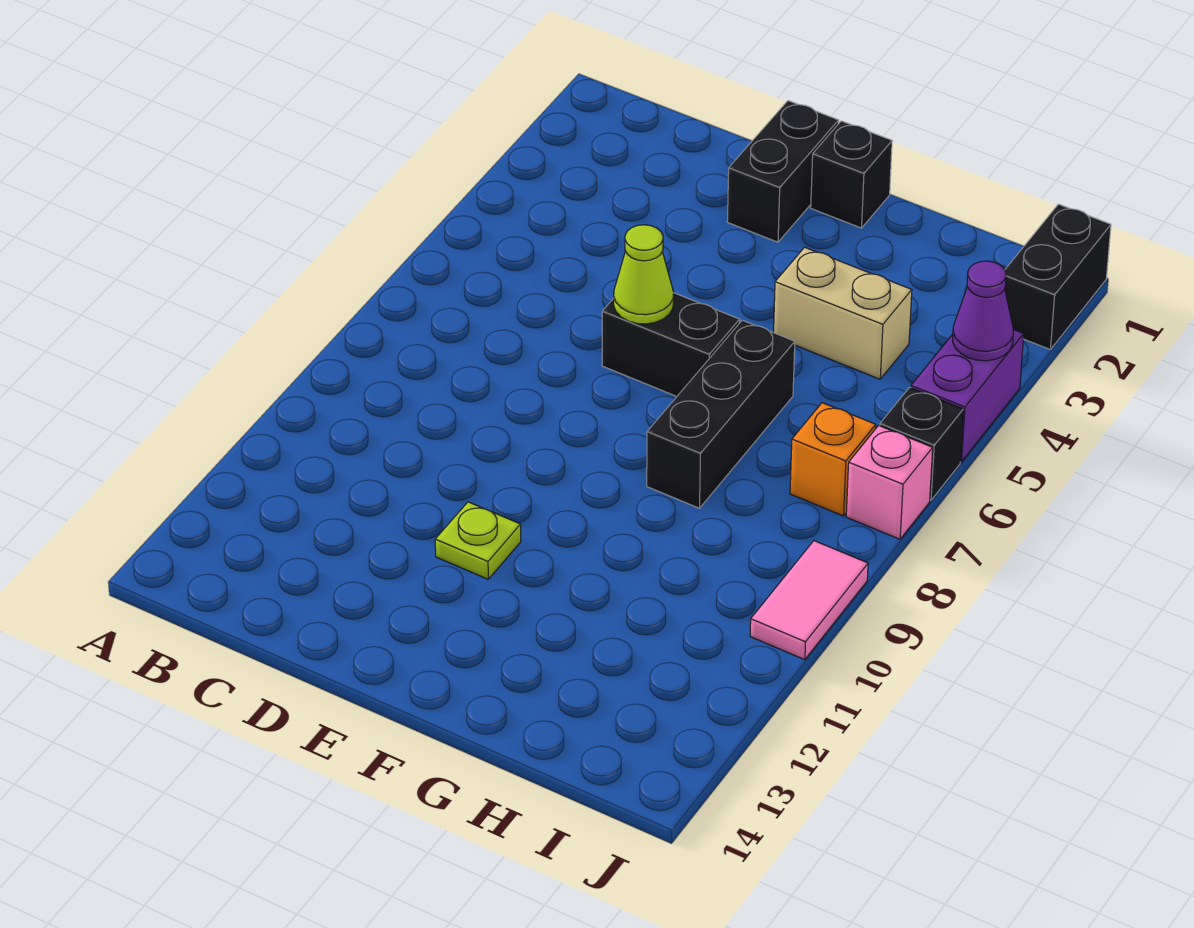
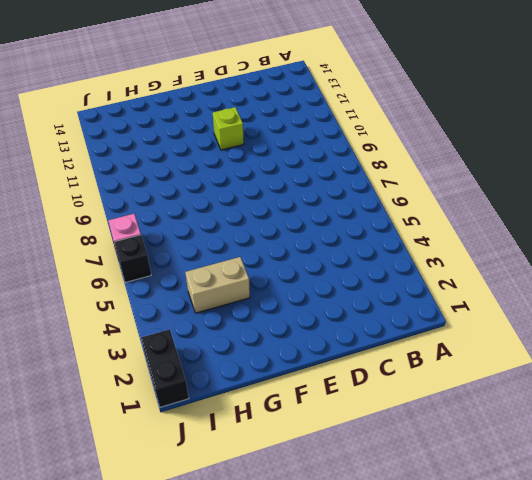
lime brick E11 level 1 -> lime plate E11 level 1
none -> black brick E1:E2 level 1
none -> black brick E6:F6 level 1
none -> black brick F1 level 1

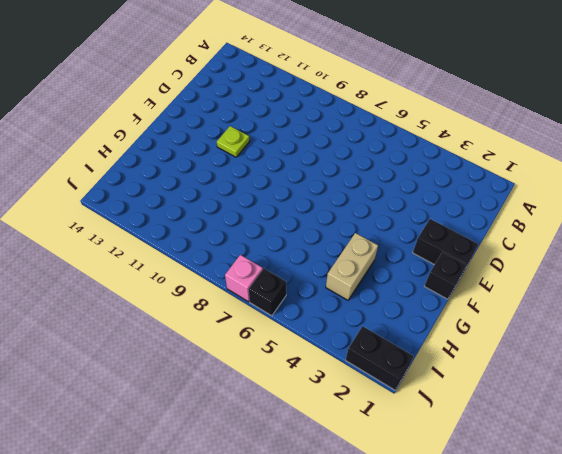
none -> black brick E6:F6 level 1
none -> black brick G6:G8 level 1
none -> orange brick I7 level 1

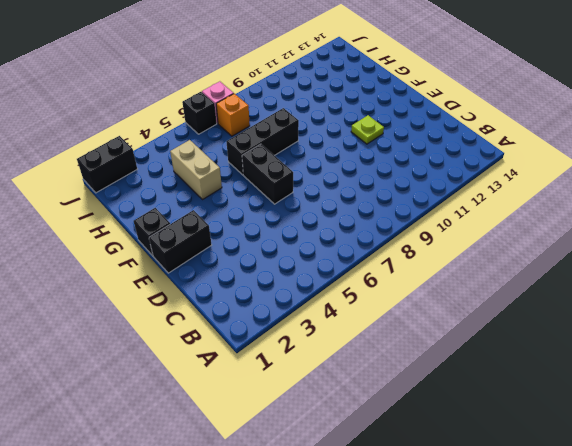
none -> purple brick J4:J5 level 1
none -> pink tile J9:J10 level 1
none -> lime cone E6 level 2

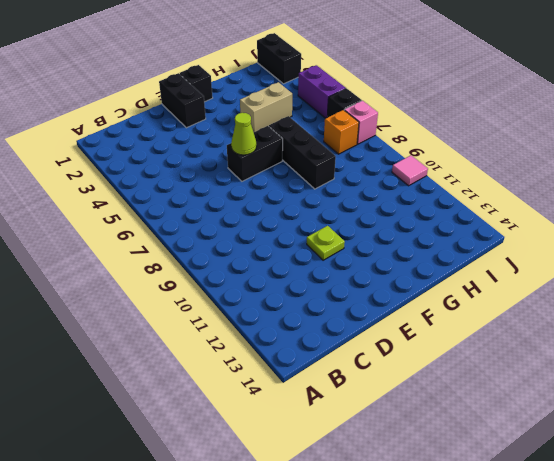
pink tile J10 level 1 -> pink tile J9:J10 level 1
none -> purple cone J4 level 2

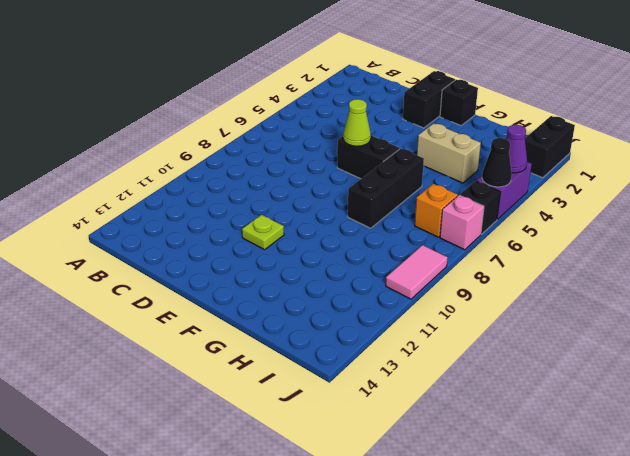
black cone J5 level 2 -> none

